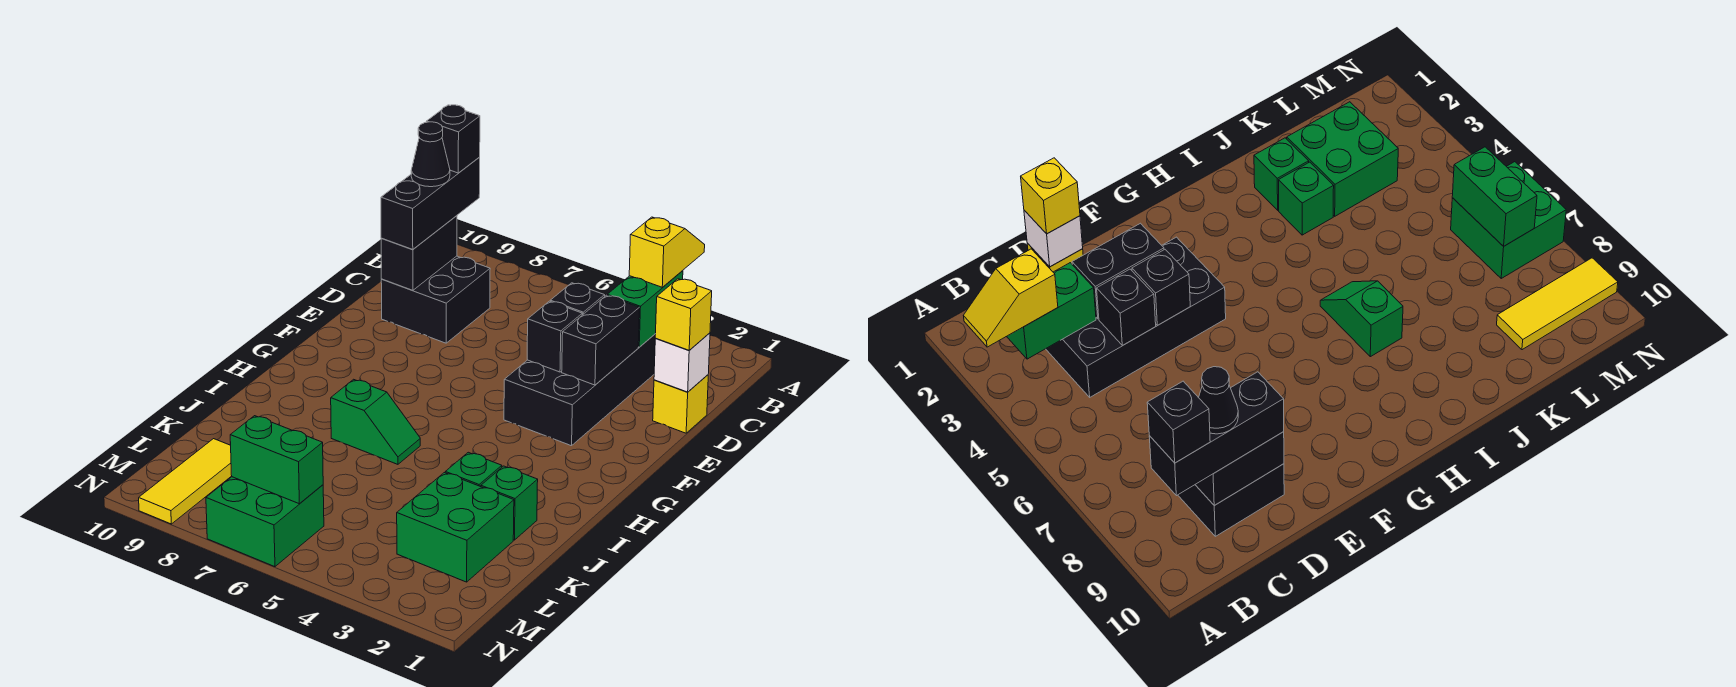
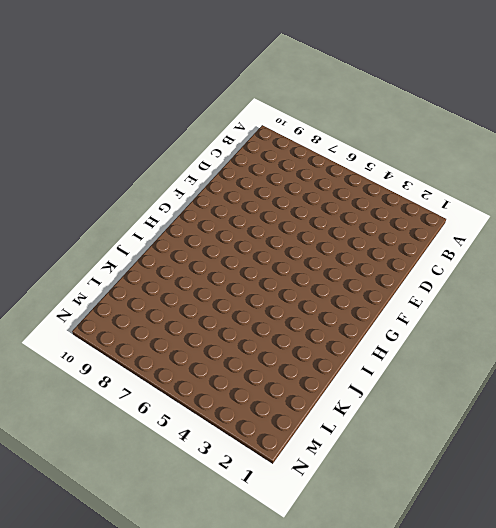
none -> black brick C3:F4 level 1
none -> black brick C8:D9 level 1
none -> yellow brick D1 level 1

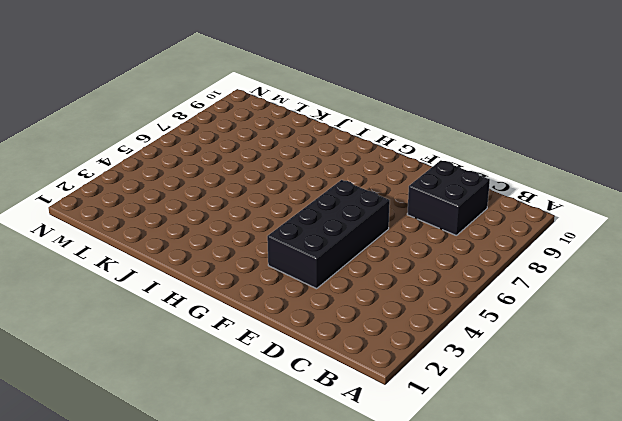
black brick E3:F6 level 1 -> black brick C3:F4 level 1
none -> yellow brick D1 level 1
none -> green slope I6:I7 level 1 top 7
none -> green brick J2 level 1

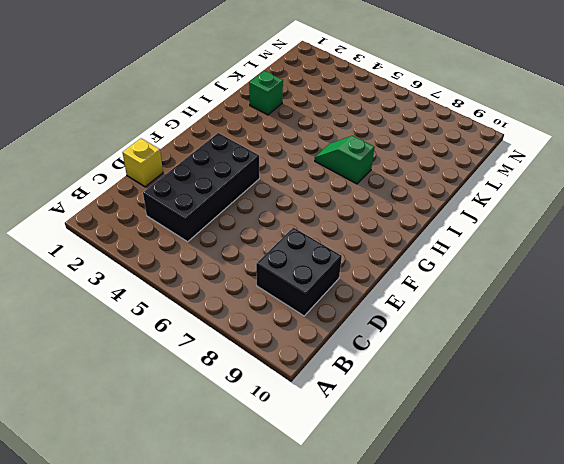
none -> green brick J3 level 1
none -> green brick K2:L3 level 1
none -> yellow tile L9:N9 level 1

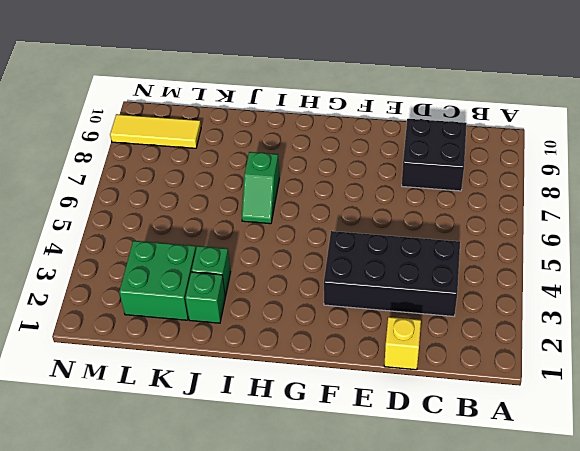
none -> green brick M6:N7 level 1
none -> green brick B3:C3 level 2
none -> black brick C9:D9 level 2

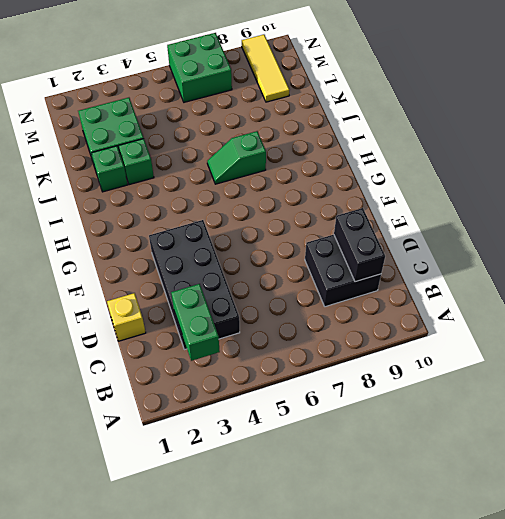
none -> white brick D1 level 2
none -> black brick D3:E3 level 2
none -> black brick D4 level 2

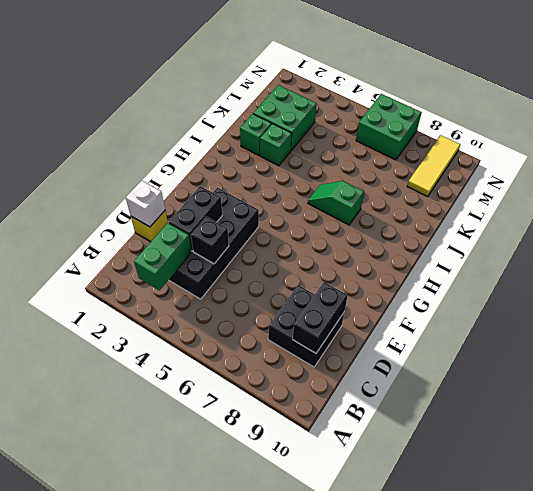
none -> black brick E4 level 2
none -> green brick M6:M7 level 2
none -> yellow slope A3:B3 level 3 top B

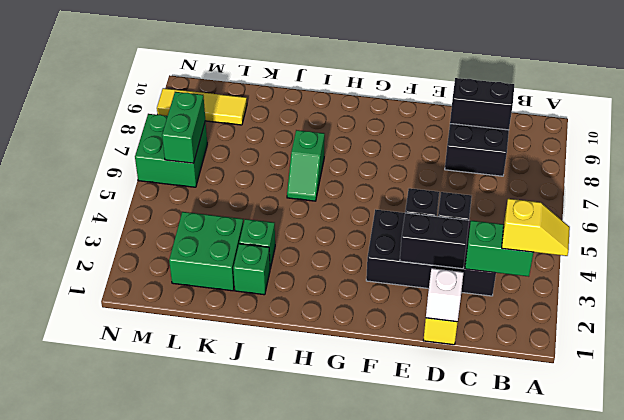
none -> black brick B9:D9 level 3
none -> yellow brick D1 level 3
none -> black brick B9 level 4

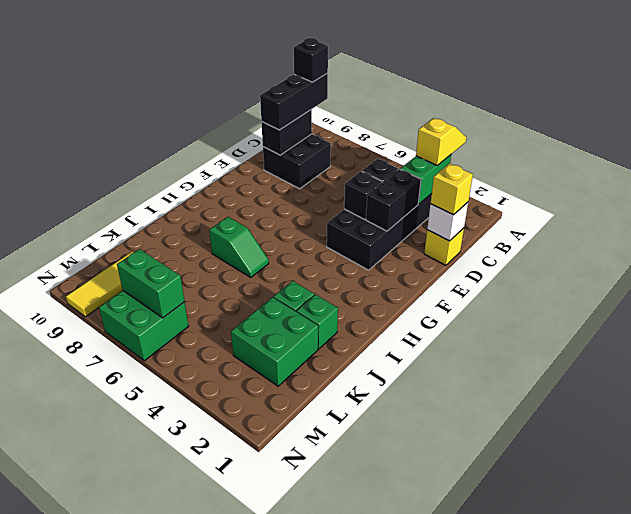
none -> black cone C9 level 4

